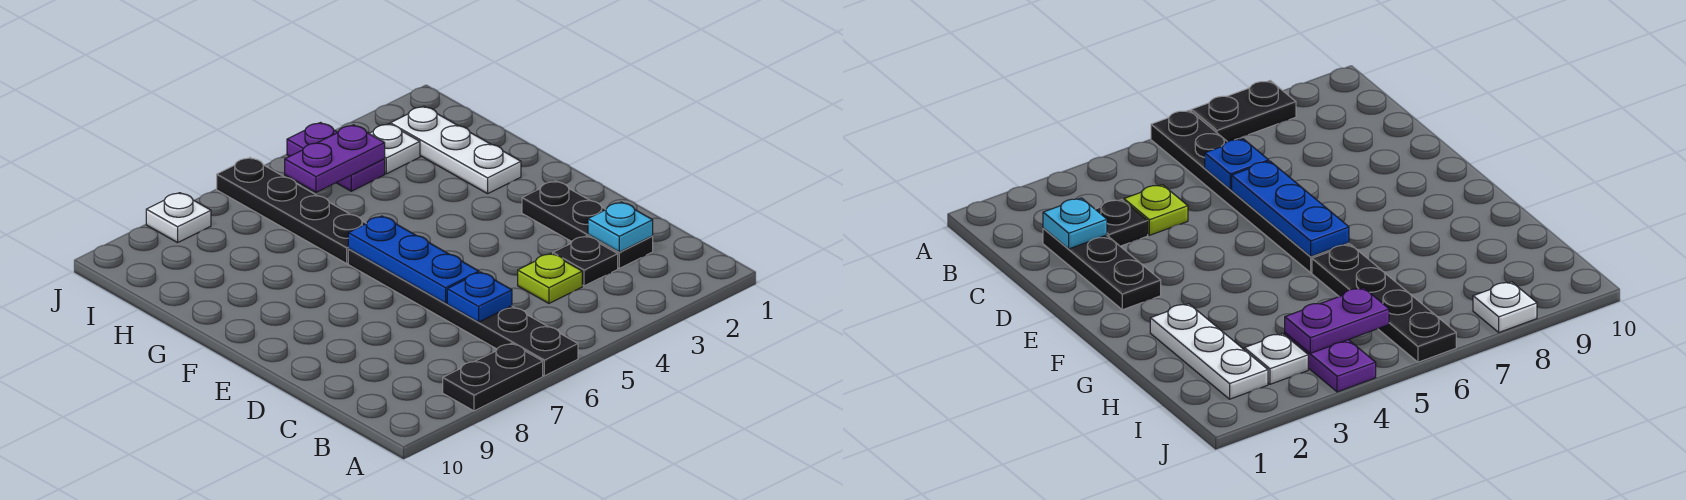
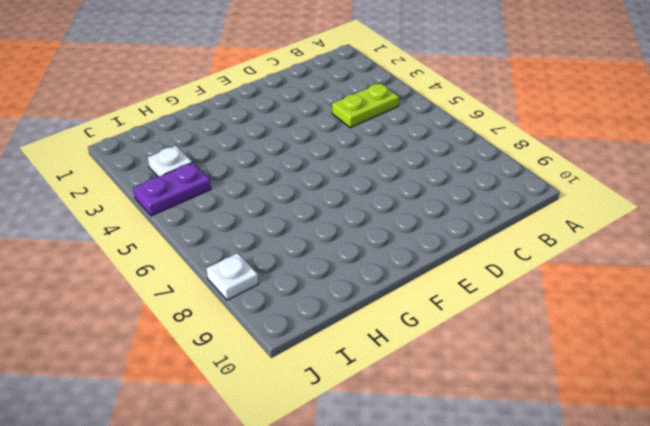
lime plate B4:C4 level 1 -> lime plate C4 level 1
none -> black plate A6:F6 level 1
none -> black plate A7:A8 level 1
none -> black plate C2:E2 level 1

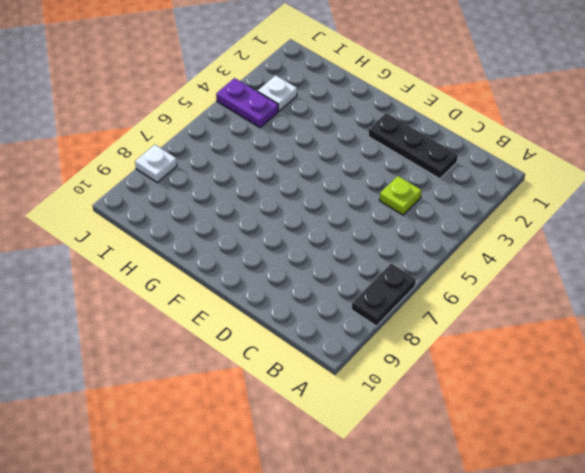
none -> black plate A6:F6 level 1
none -> black plate C3 level 1
none -> white plate G2:I2 level 1

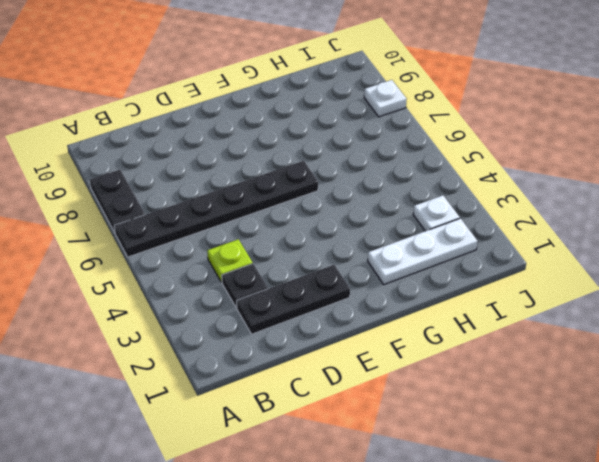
none -> black plate G6:J6 level 1
none -> purple plate I4:J4 level 1
none -> cyan plate C2 level 2

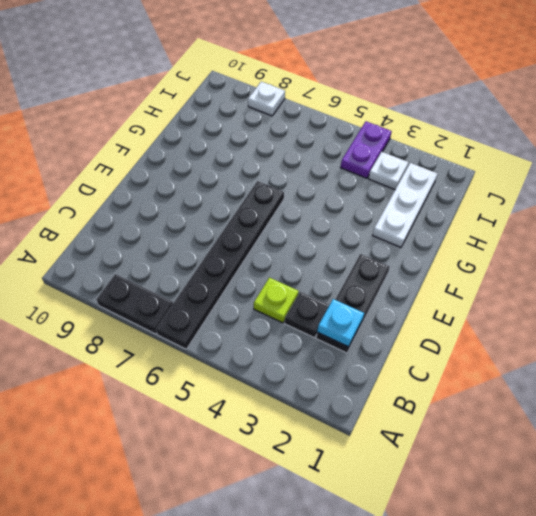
none -> black plate G6:J6 level 1
none -> blue plate C6 level 2
none -> blue plate D6:F6 level 2

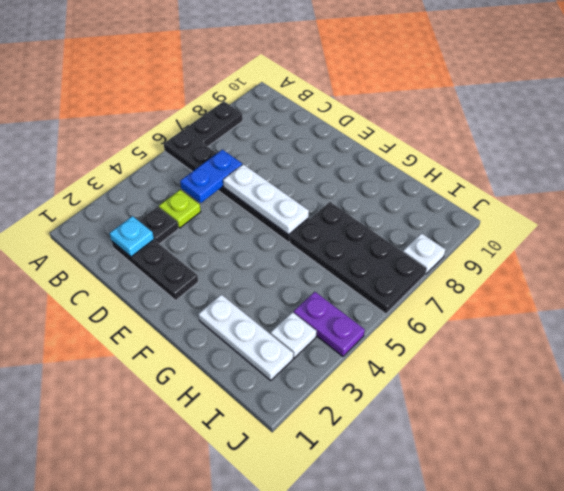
blue plate C5:C6 level 2 -> blue plate C6 level 2
white plate D6:F6 level 2 -> blue plate D6:F6 level 2
black plate G6:J7 level 1 -> black plate G6:J6 level 1
none -> purple plate I4:I5 level 2

